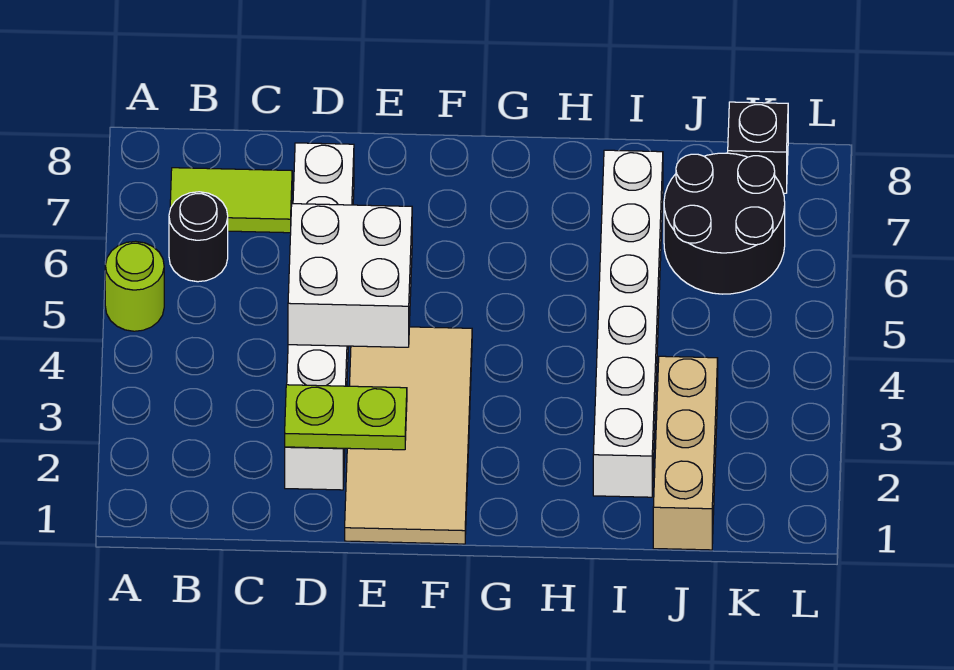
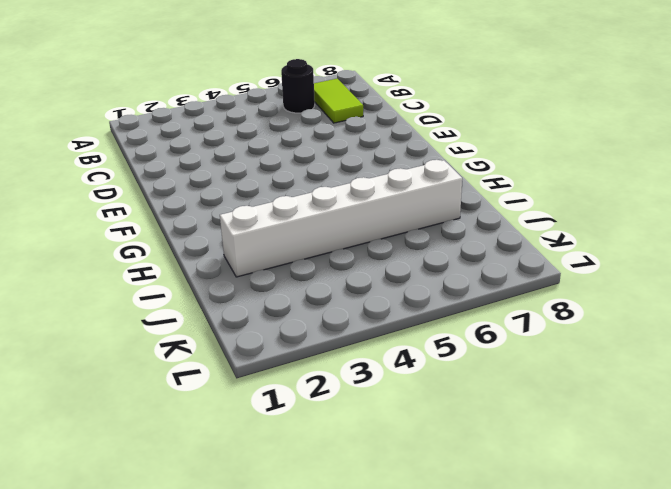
none -> lime round brick A5 level 1
none -> white brick D2:D7 level 1

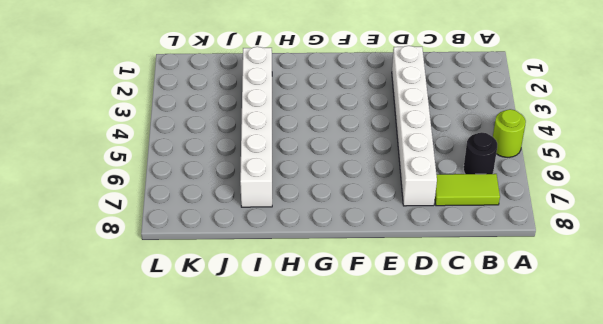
none -> tan tile E1:F4 level 1
none -> tan brick J1:J3 level 1

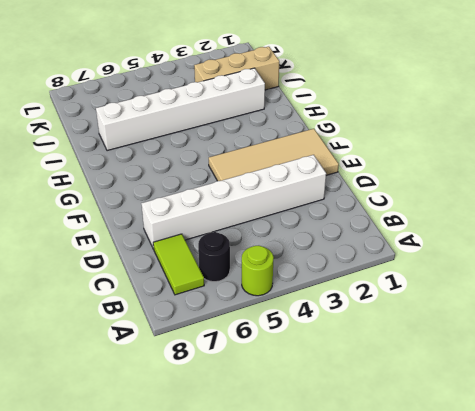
none -> black round brick J6:K7 level 1
none -> black brick K8 level 1

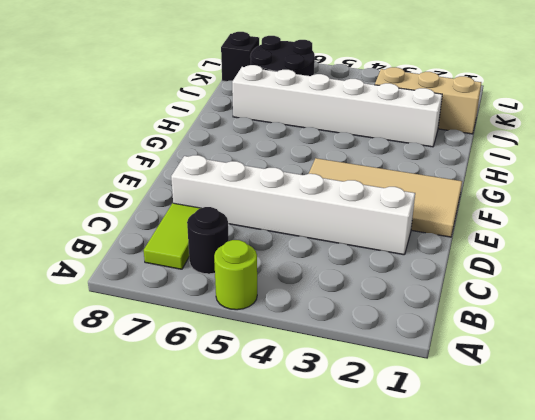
none -> lime plate D2:E2 level 2
none -> white brick D4:E5 level 2

